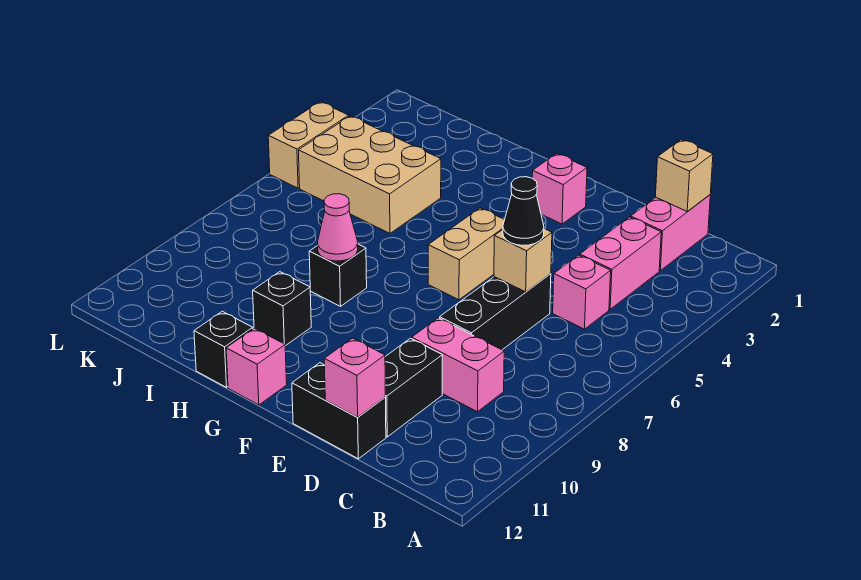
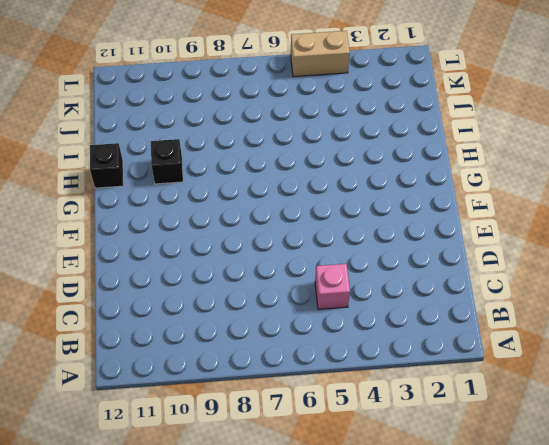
none -> pink brick C1:C2 level 1
none -> pink brick C3:C4 level 1
none -> pink brick C9:D9 level 1

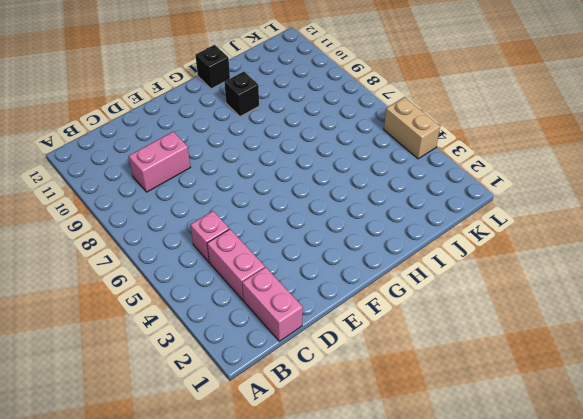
none -> black brick D6:D8 level 1
none -> black brick D10:D11 level 1
none -> black brick D12:E12 level 1

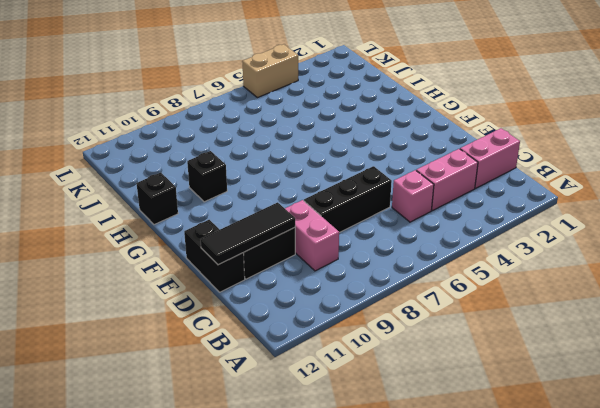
black tile D10:D12 level 2 -> pink brick D12 level 2
none -> pink brick F2 level 1
none -> tan brick F5:F6 level 1
none -> pink brick G12 level 1

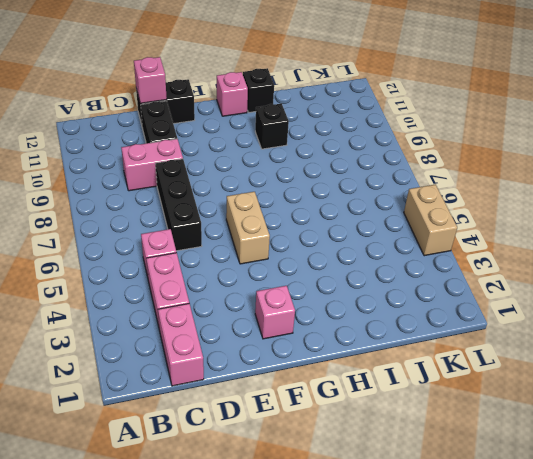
none -> black brick H8 level 1
none -> tan brick I4:K5 level 1
none -> tan brick C1 level 2

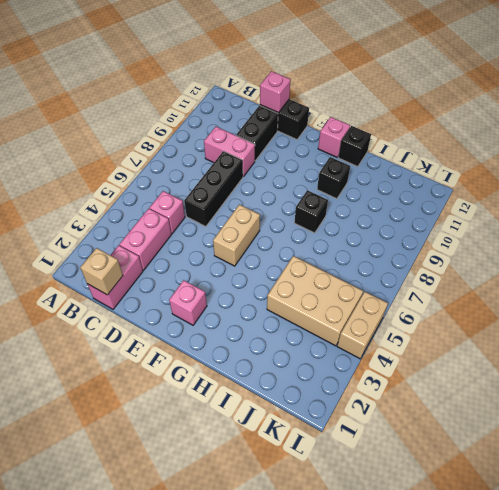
none -> tan brick D6 level 2
none -> pink cone H8 level 2
none -> black cone D6 level 3

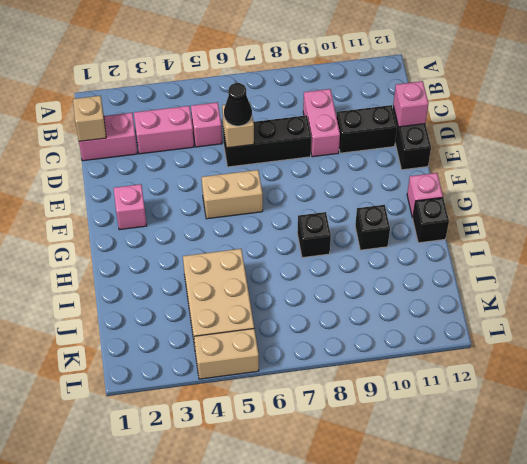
none -> pink cone H8 level 2

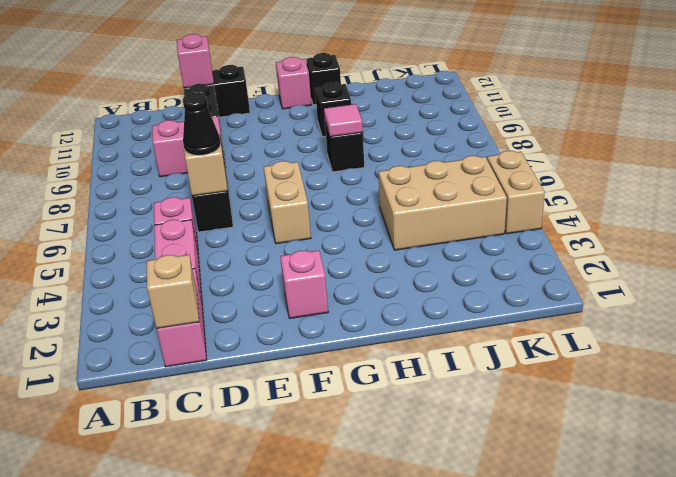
pink tile H8 level 2 -> pink cone H8 level 2

